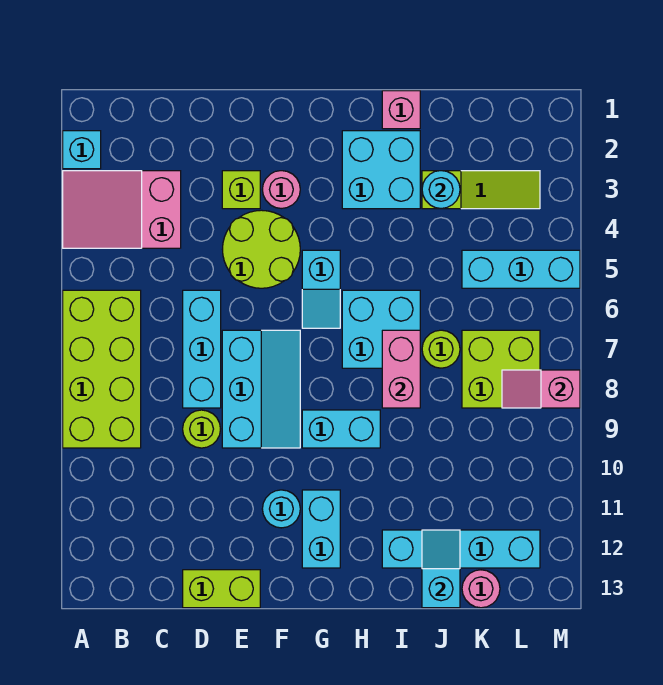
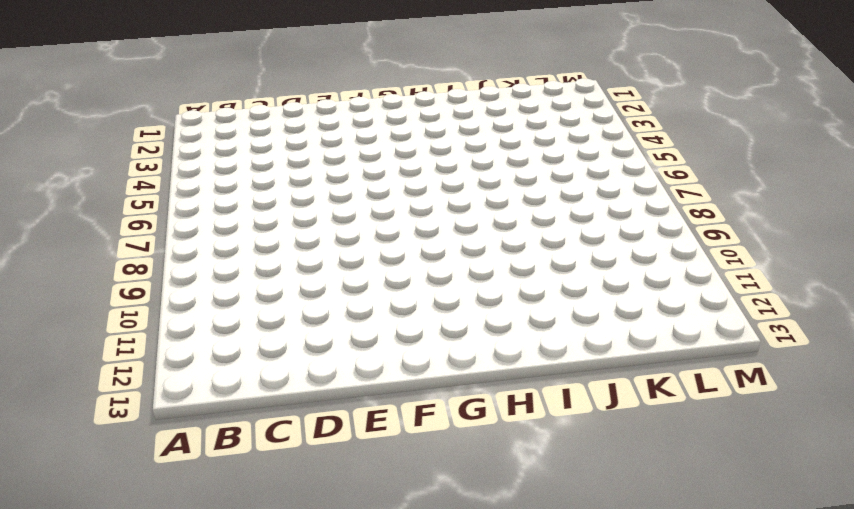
none -> cyan brick A2 level 1
none -> pink slope A3:C4 level 1 top C
none -> lime brick A6:B9 level 1

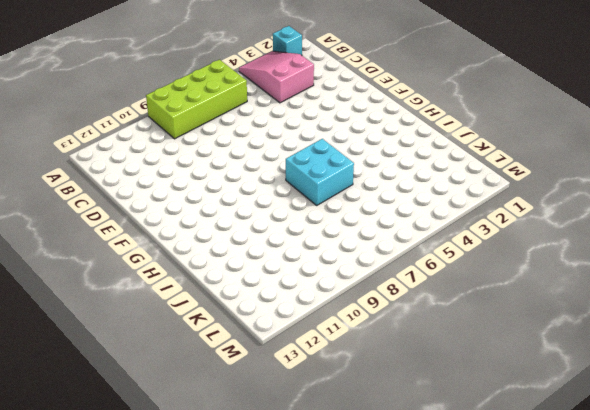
none -> cyan brick D6:D8 level 1
none -> lime round brick D9 level 1
none -> lime brick D13:E13 level 1

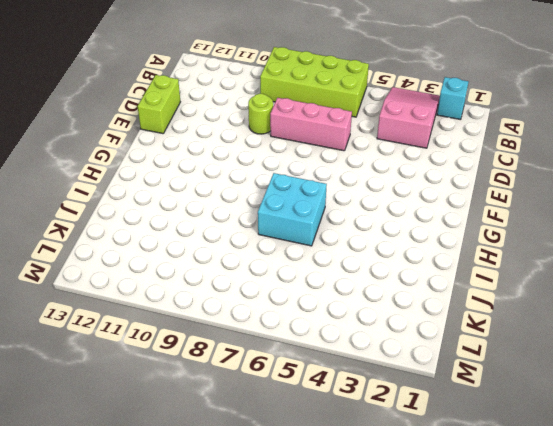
pink brick D6:D8 level 1 -> cyan brick D6:D8 level 1
none -> lime brick E3 level 1
none -> lime round brick E4:F5 level 1
none -> cyan slope E7:F9 level 1 top E

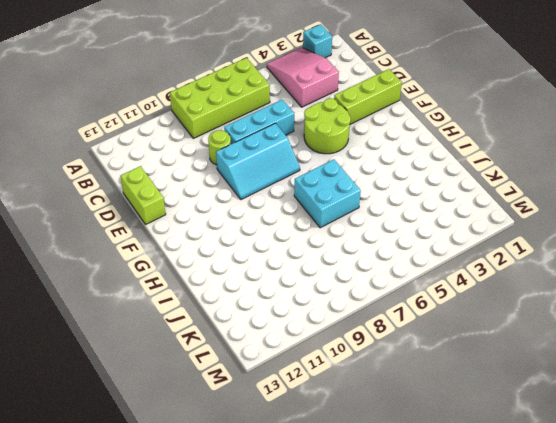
lime brick E1:E3 level 1 -> lime brick E3 level 1
none -> pink round brick F3 level 1
none -> cyan round brick F11 level 1
none -> cyan slope G5:G6 level 1 top 5

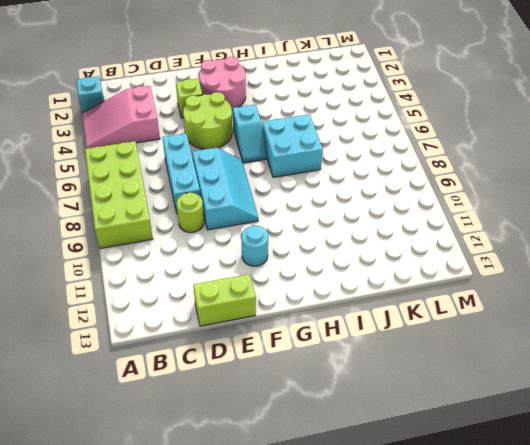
pink round brick F2:G3 level 1 -> pink round brick F3 level 1
none -> cyan brick G9:H9 level 1
none -> cyan brick G11:G12 level 1
none -> cyan brick H2:I3 level 1

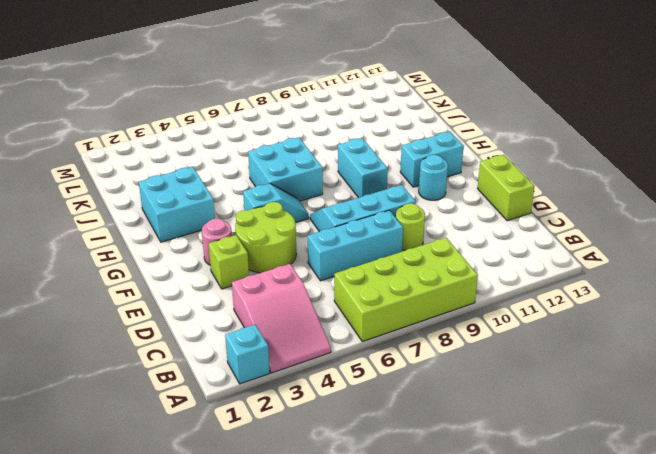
none -> pink brick I1 level 1
none -> cyan brick I12:L12 level 1
none -> lime slope J3:L3 level 1 top J

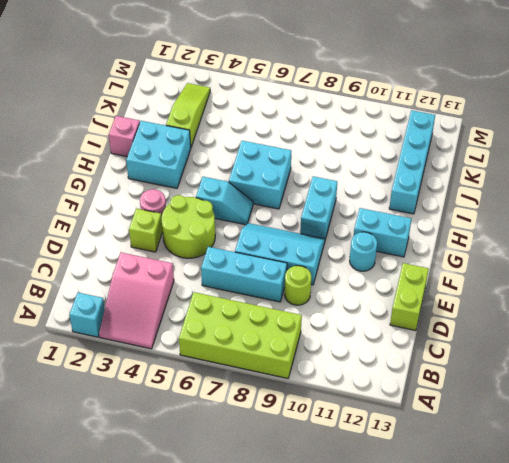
none -> lime round brick J7 level 1
none -> cyan brick K5:M5 level 1
none -> lime brick K7:L8 level 1

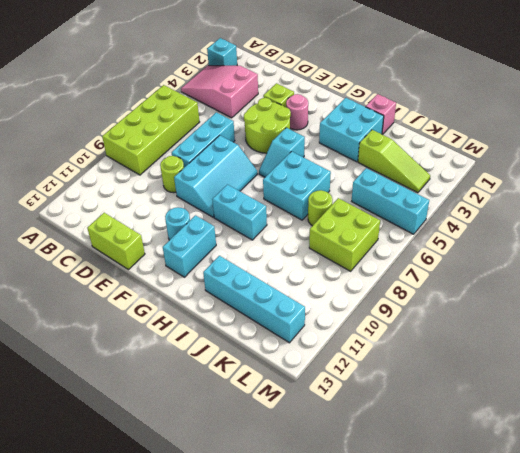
none -> pink round brick K13 level 1
none -> pink brick I7:I8 level 2
none -> cyan round brick J3 level 2

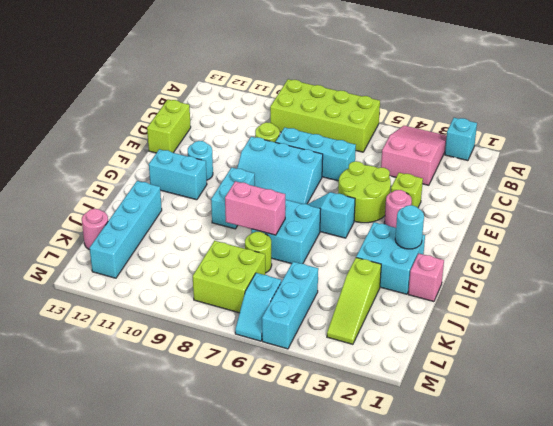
cyan round brick H2 level 2 -> cyan round brick J3 level 2
cyan slope L6:M6 level 1 top L -> cyan slope J12:J13 level 2 top 13
none -> pink slope L8:M8 level 2 top M

